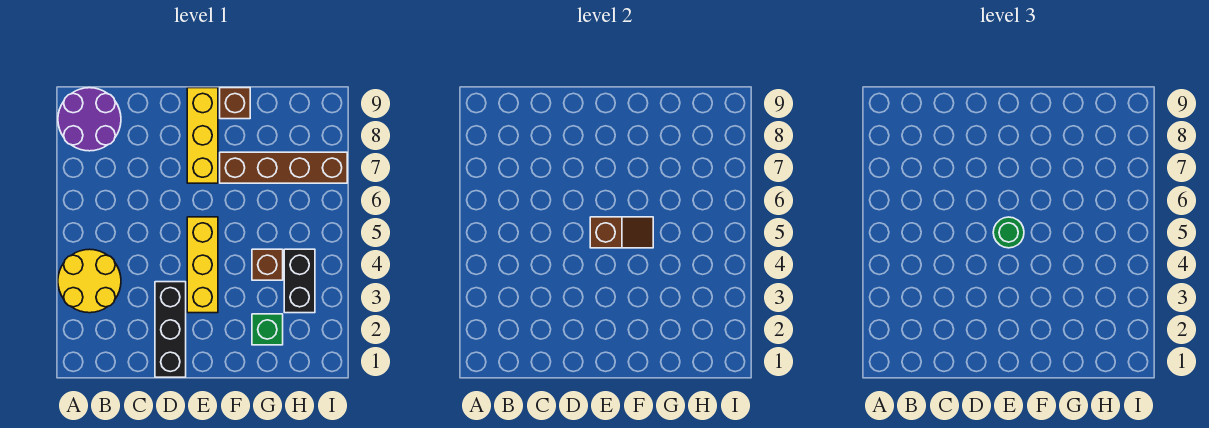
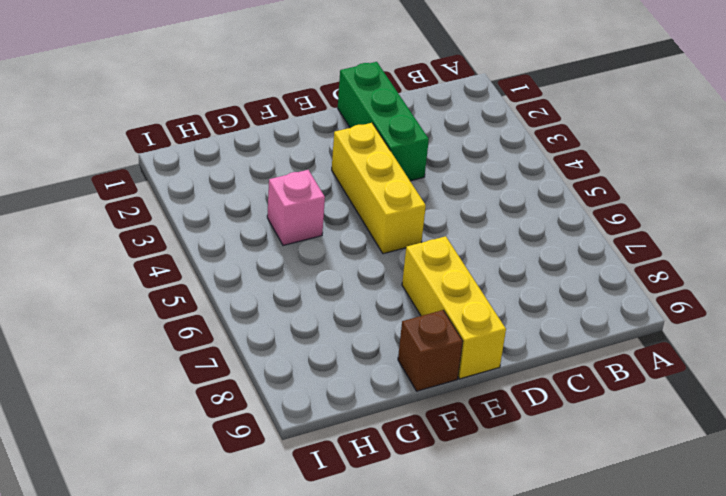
green brick D1:D3 level 1 -> black brick D1:D3 level 1
pink brick G4 level 1 -> brown brick G4 level 1
none -> yellow round brick A3:B4 level 1
none -> purple round brick A8:B9 level 1
none -> brown brick F7:I7 level 1

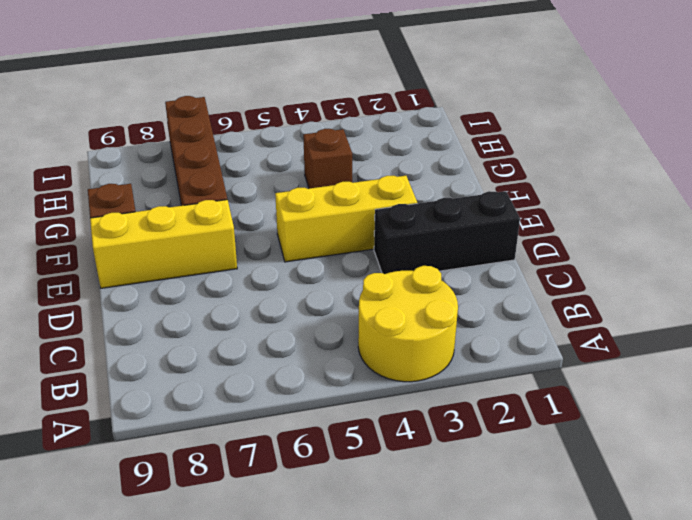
none -> purple round brick A8:B9 level 1
none -> green brick G2 level 1
none -> black brick H3:H4 level 1

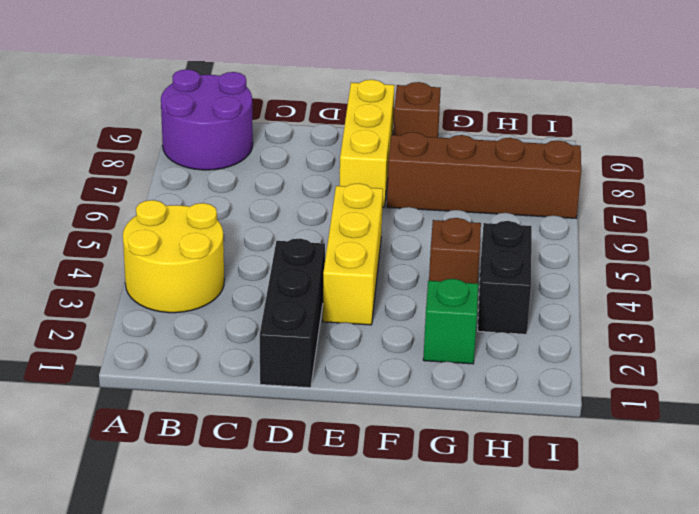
none -> brown slope E5:F5 level 2 top E
none -> green round brick E5 level 3

